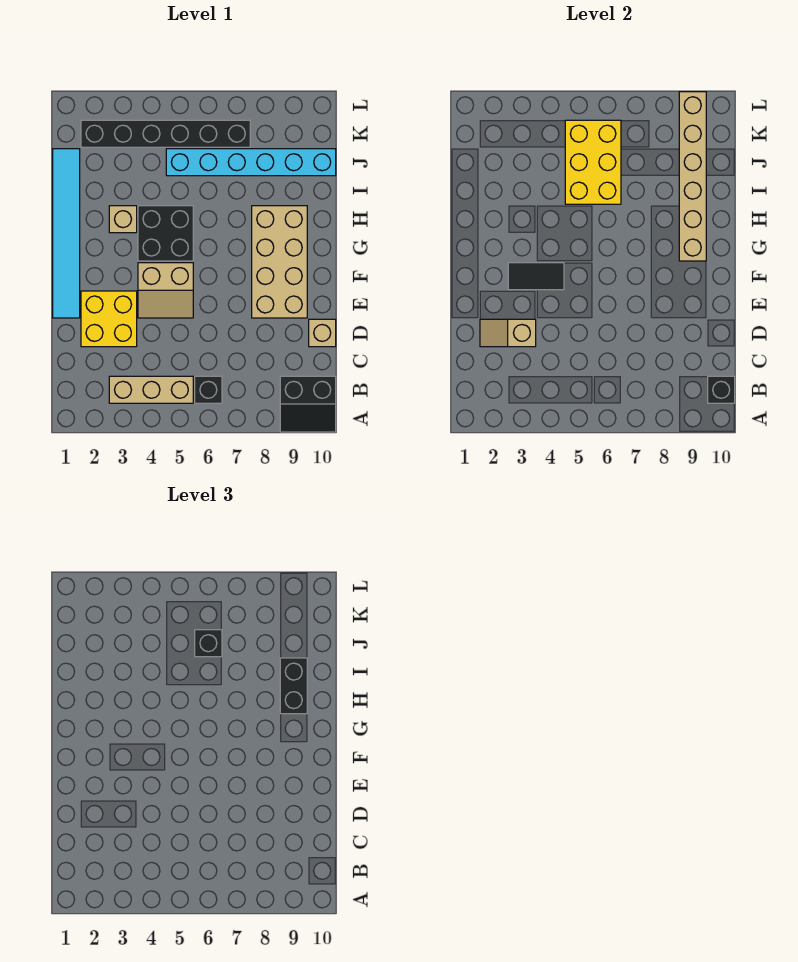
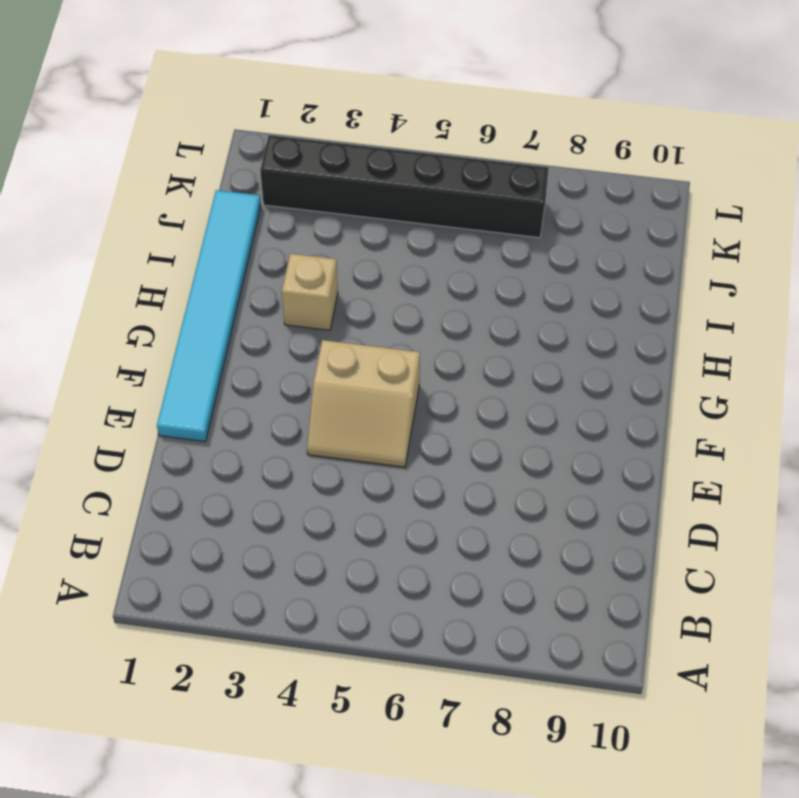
none -> black slope A9:B10 level 1 top B
none -> tan brick B3:B5 level 1
none -> black brick B6 level 1

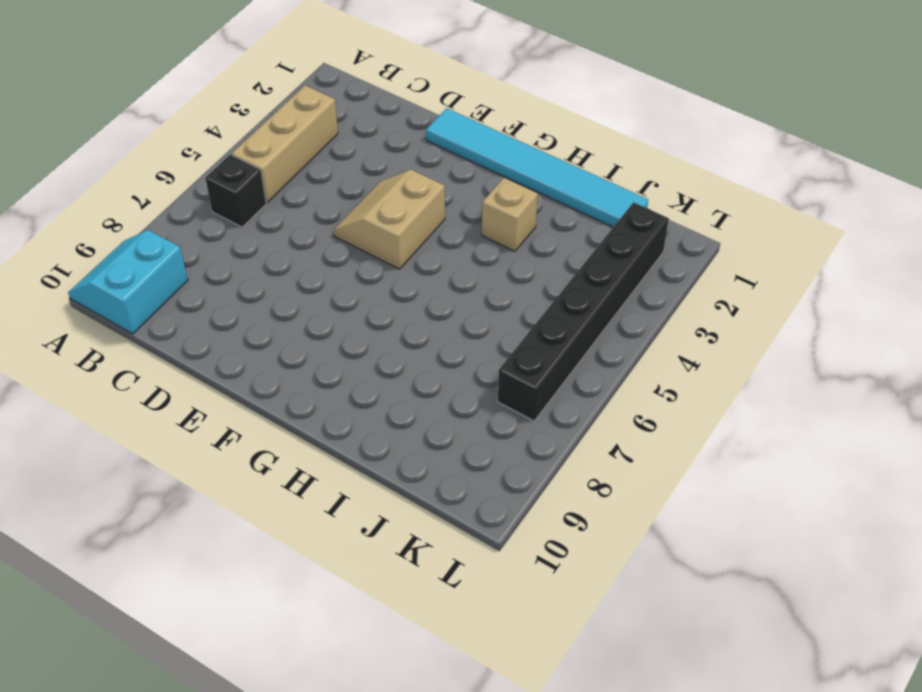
cyan slope A9:B10 level 1 top B -> black slope A9:B10 level 1 top B
none -> yellow brick D2:E3 level 1
none -> tan brick D10 level 1
none -> tan brick E8:H9 level 1

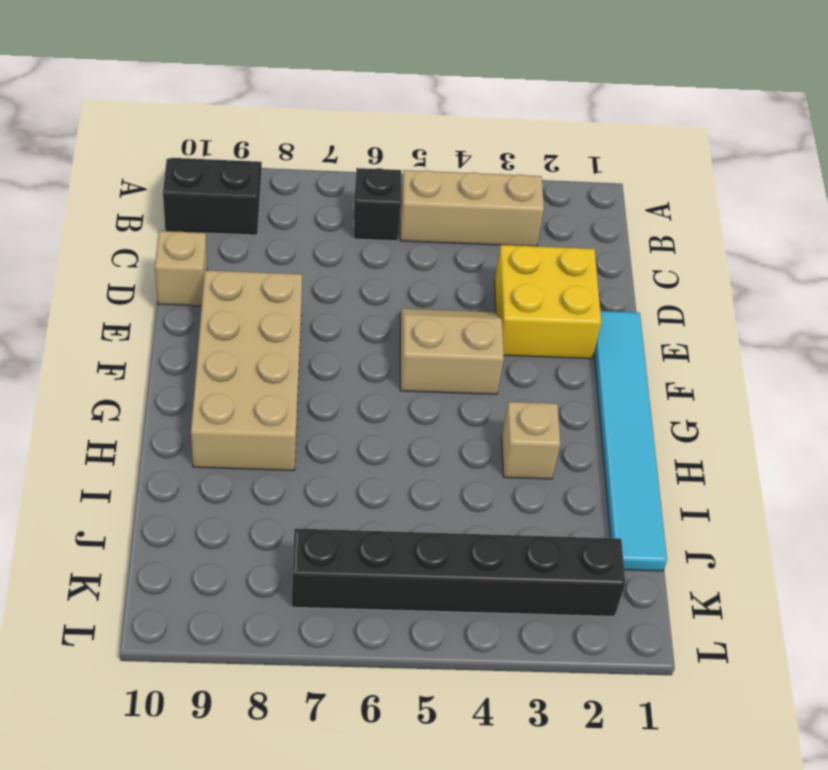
none -> black brick G4:H5 level 1
none -> cyan brick J5:J10 level 1
none -> black brick B10 level 2

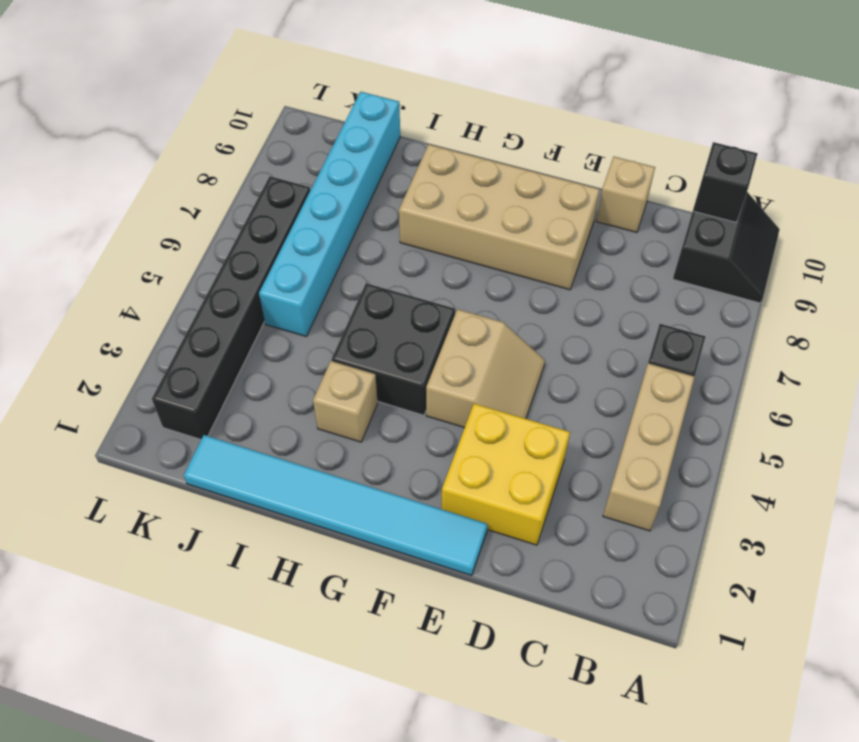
none -> tan slope D2:D3 level 2 top 3
none -> black tile F3:F4 level 2
none -> tan brick G9:L9 level 2

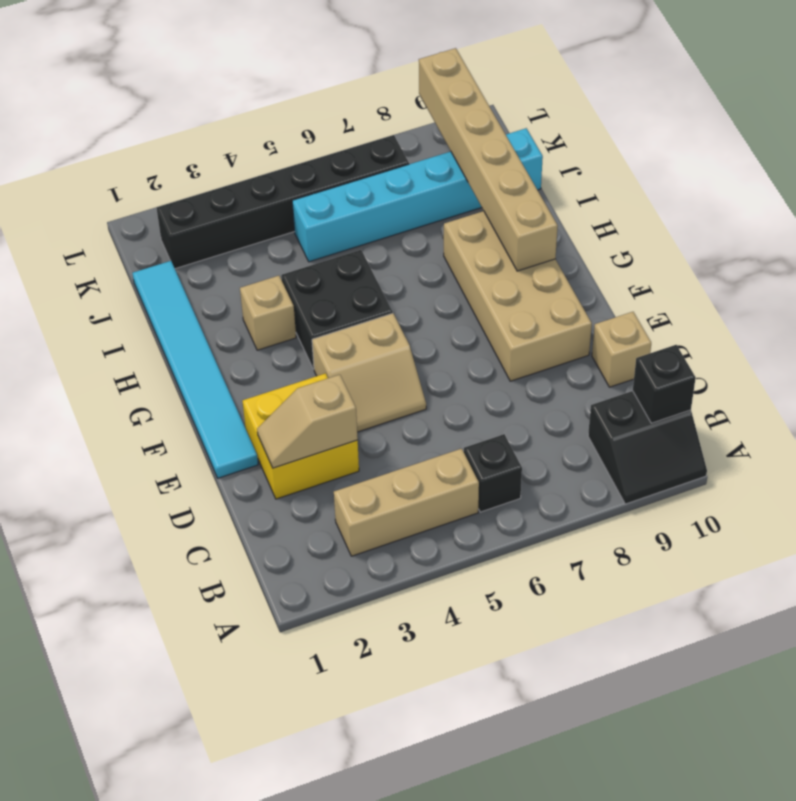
none -> black tile F3:F4 level 2
none -> yellow brick I5:K6 level 2
none -> black brick H9:I9 level 3

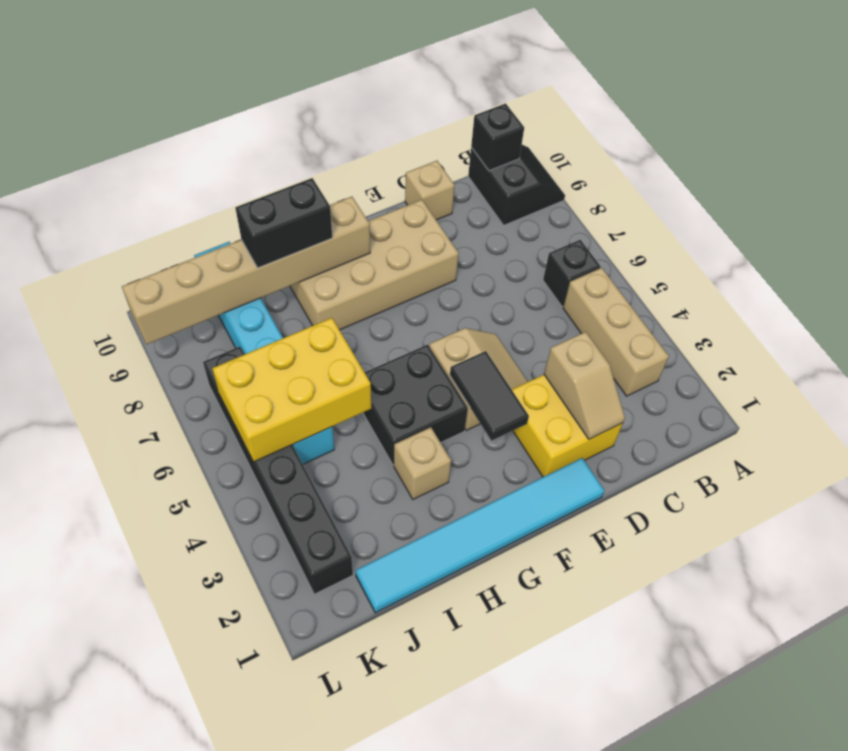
none -> black brick J6 level 3

